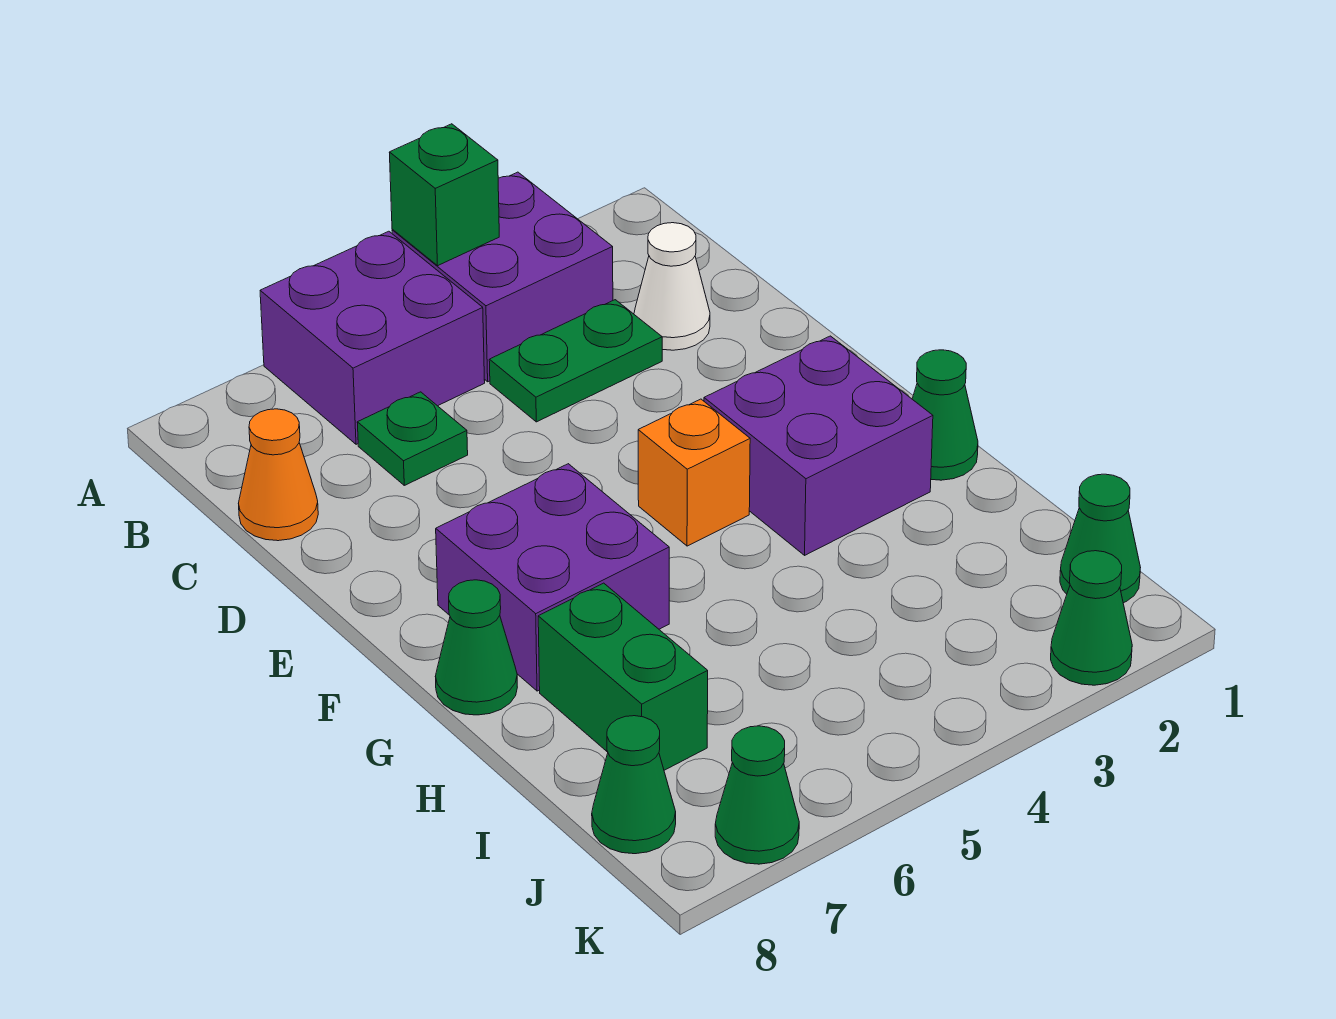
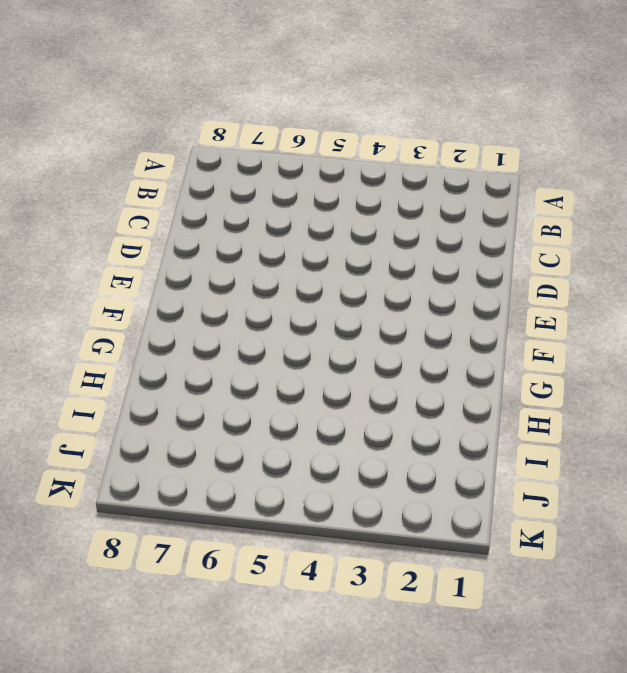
none -> purple brick A3:B4 level 1
none -> purple brick A5:B6 level 1
none -> white cone C2 level 1

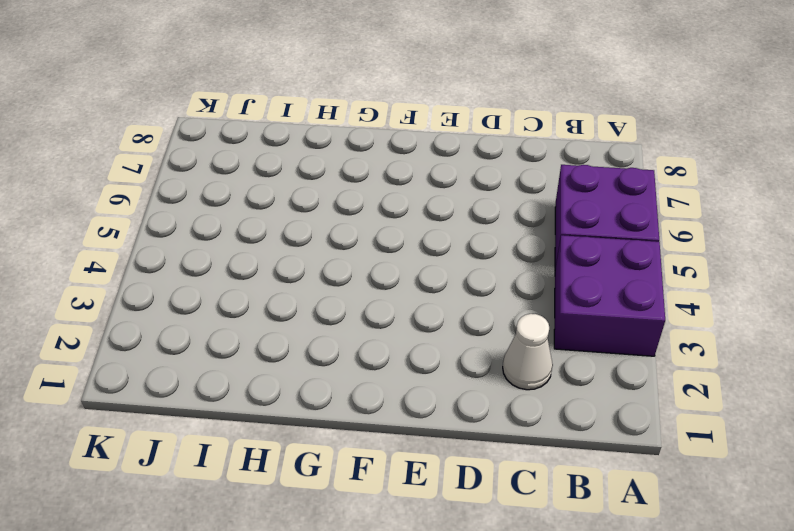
none -> green plate C3:C4 level 1
none -> green plate C6 level 1
none -> orange cone C8 level 1

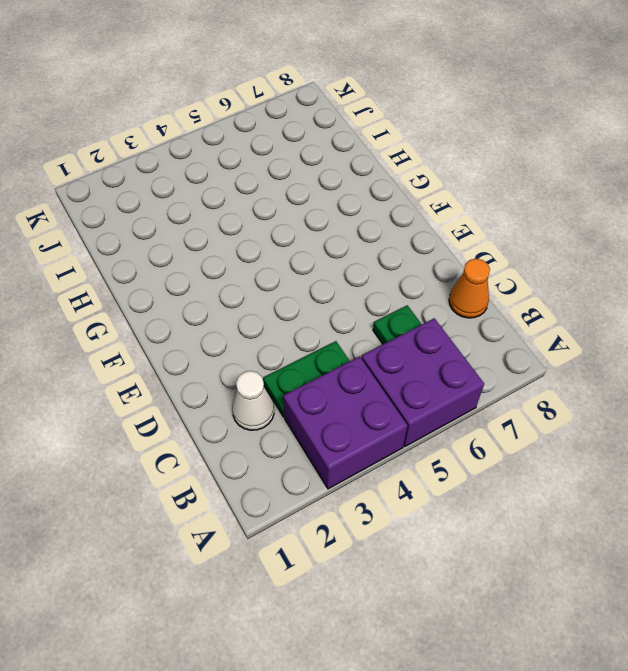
none -> purple brick F2:G3 level 1
none -> orange brick F4 level 1
none -> purple brick F6:G7 level 1

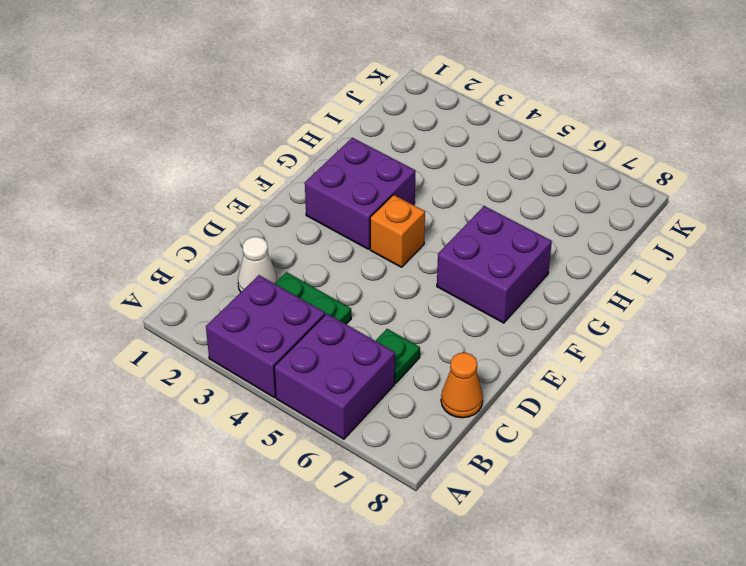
none -> green cone G1 level 1
none -> green cone G8 level 1
none -> green brick H7:I7 level 1

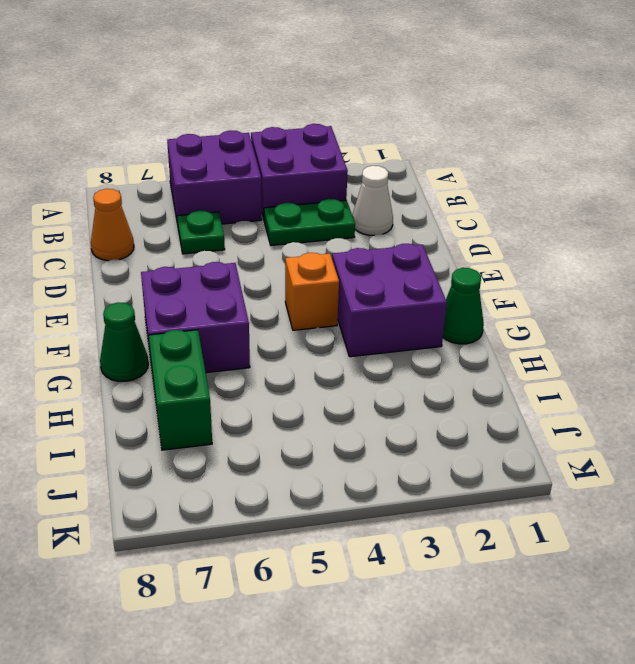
none -> green cone J1 level 1
none -> green cone J8 level 1
none -> green cone K2 level 1

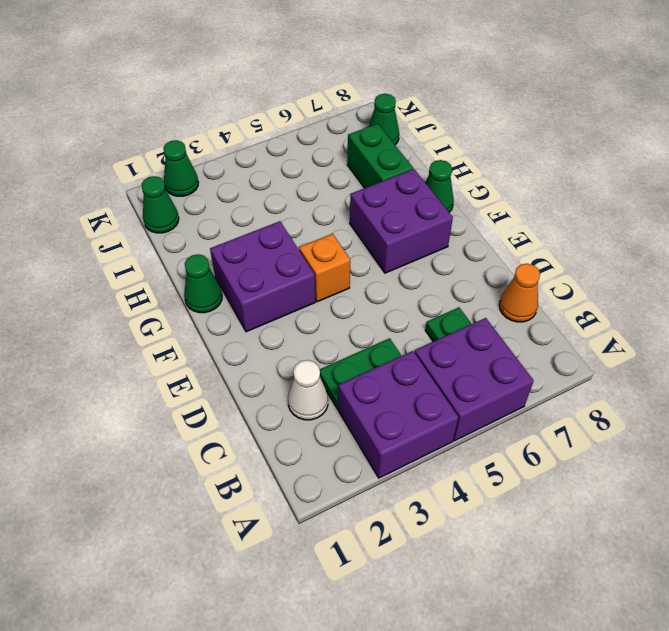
none -> green cone K7 level 1
none -> green brick A4 level 2

